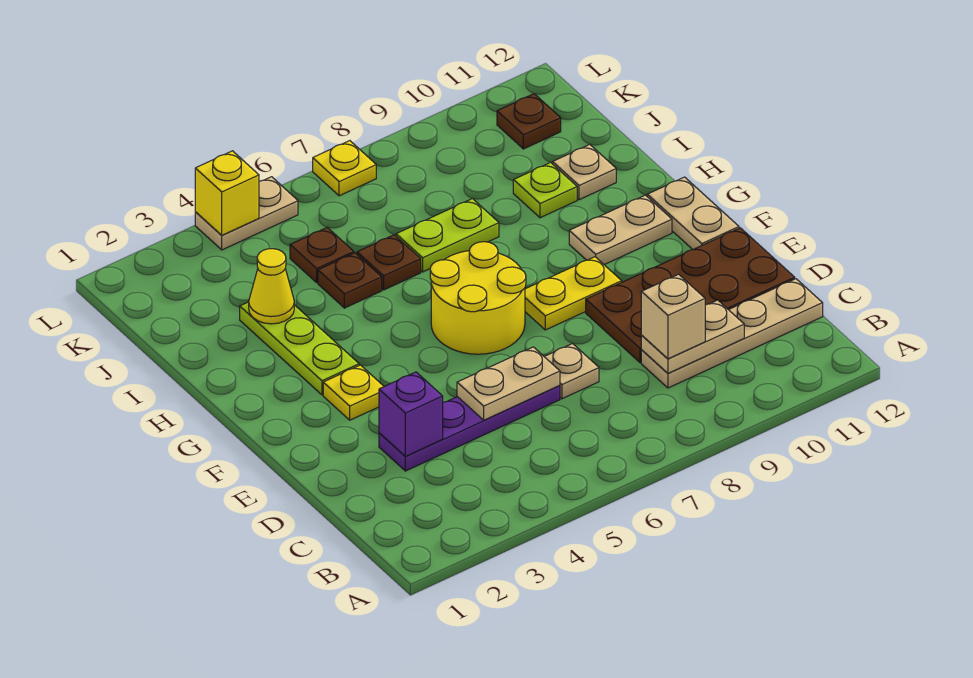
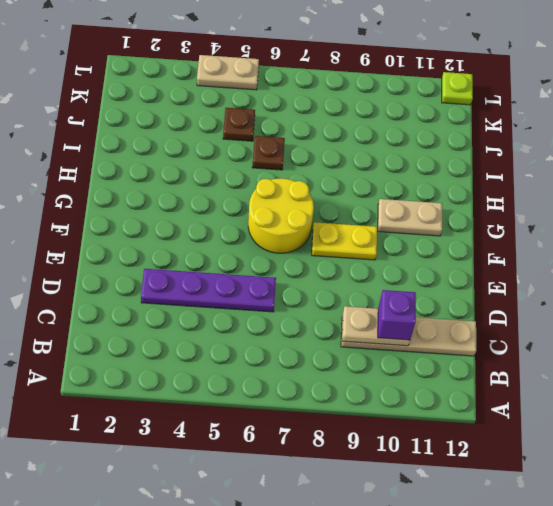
purple brick C10 level 3 -> purple brick D3 level 2
lime plate L12 level 1 -> lime plate I10 level 1
none -> tan plate D7 level 1
none -> brown plate D9:E12 level 1
none -> yellow plate F3 level 1

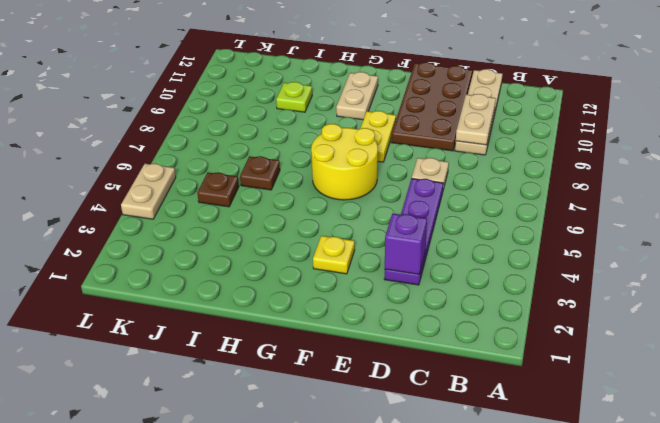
none -> tan plate F12:G12 level 1
none -> lime plate G3:I3 level 1
none -> brown plate I5 level 1

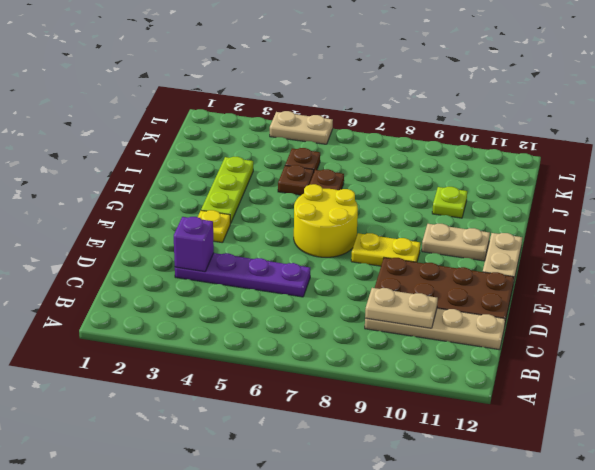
none -> tan plate D7 level 1
none -> lime plate I7:I8 level 1
none -> tan plate I11 level 1

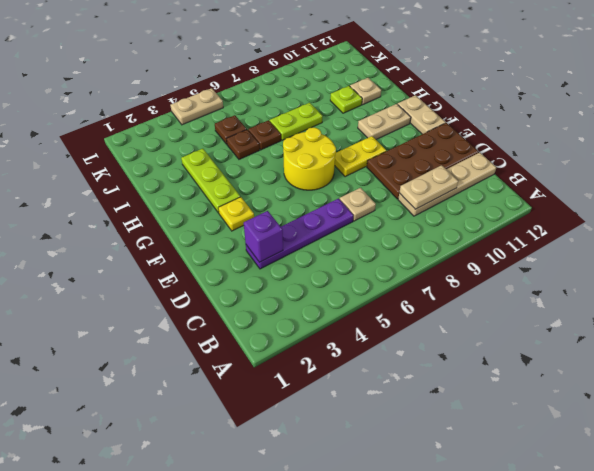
none -> brown plate K11 level 1
none -> yellow plate L7 level 1
none -> tan plate D5:D6 level 2

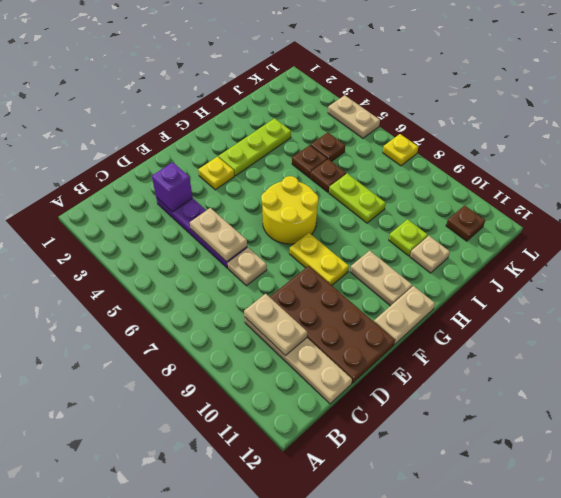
none -> yellow cone I3 level 2
none -> yellow brick L4 level 2
none -> tan brick C9 level 3

